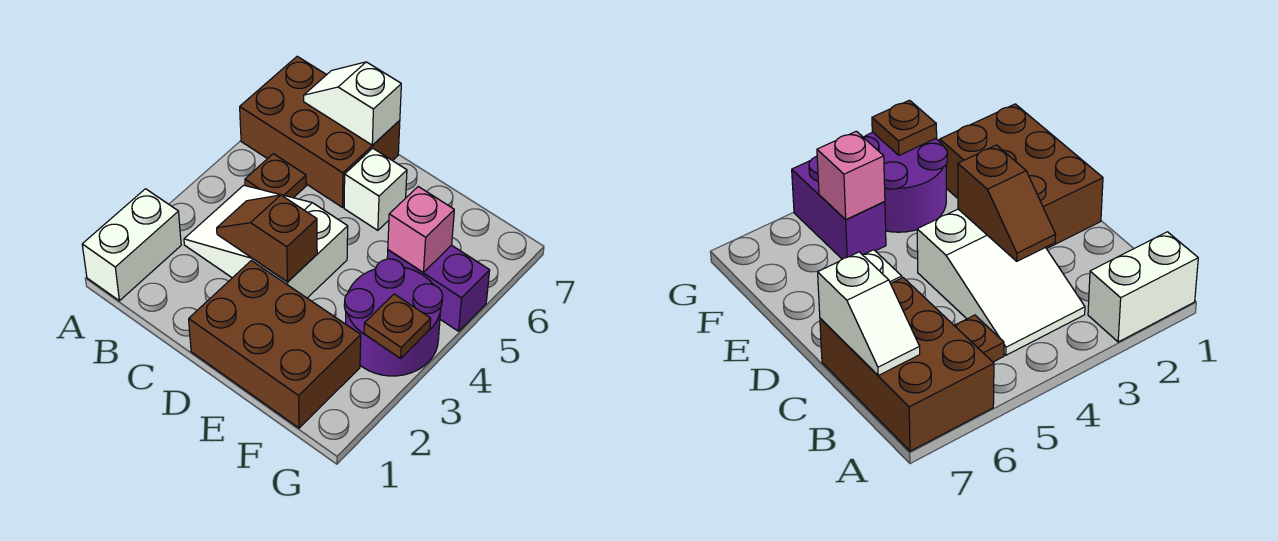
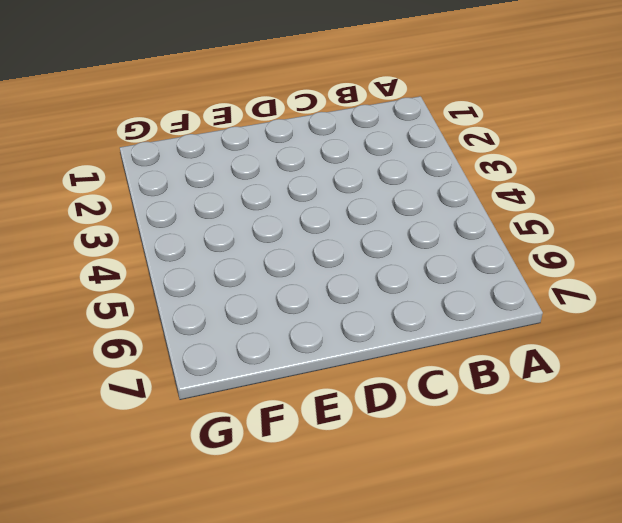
none -> white brick A1:A2 level 1
none -> brown brick A6:C7 level 1
none -> white slope B3:D4 level 1 top D

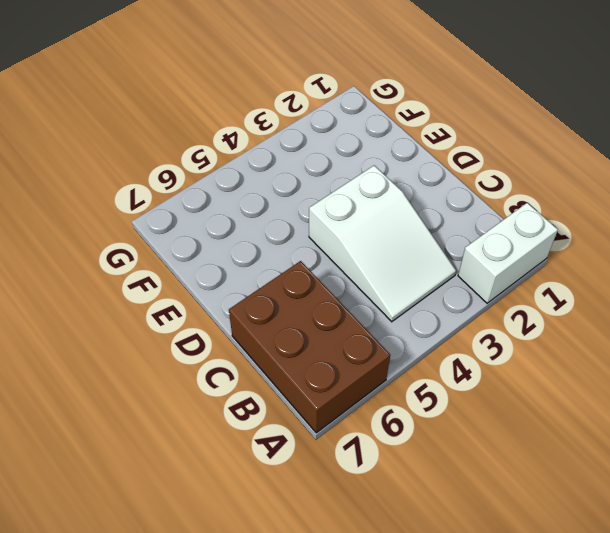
none -> brown plate B5 level 1
none -> brown brick D1:F2 level 1
none -> white brick D6 level 1

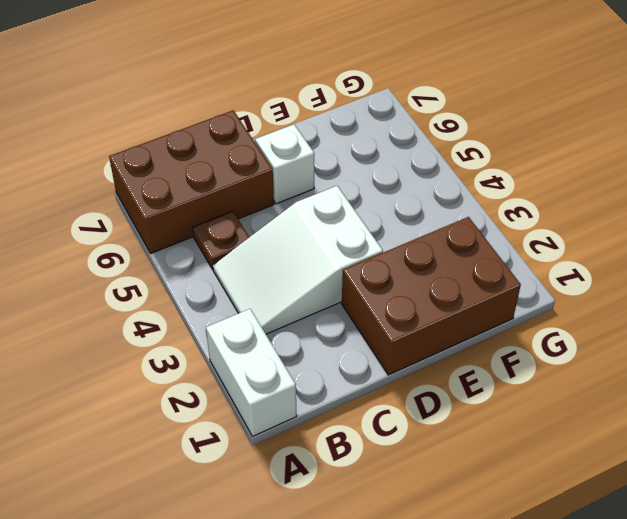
none -> purple round brick F3:G4 level 1
none -> purple brick F5:G5 level 1
none -> white slope B7:C7 level 2 top C

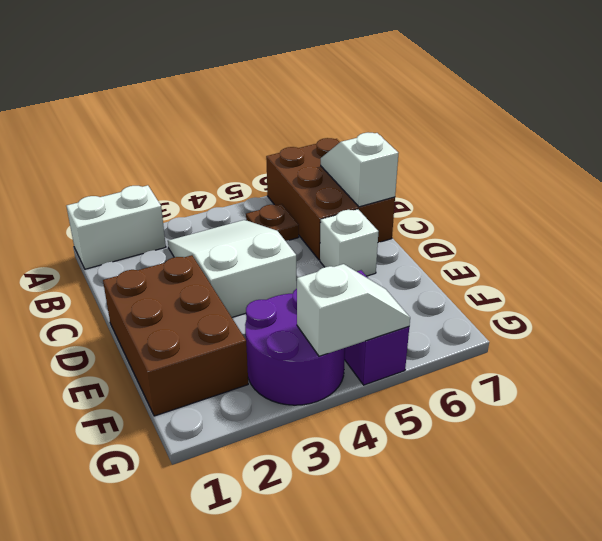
white slope G4:G5 level 2 top 4 -> none
none -> brown slope C3:D3 level 2 top D
none -> pink brick F5 level 2
none -> brown plate G3 level 2

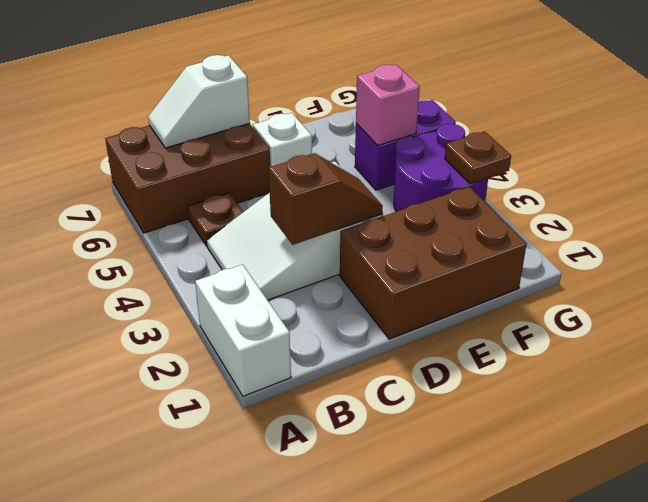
brown slope C3:D3 level 2 top C -> brown slope C3:D3 level 2 top D

